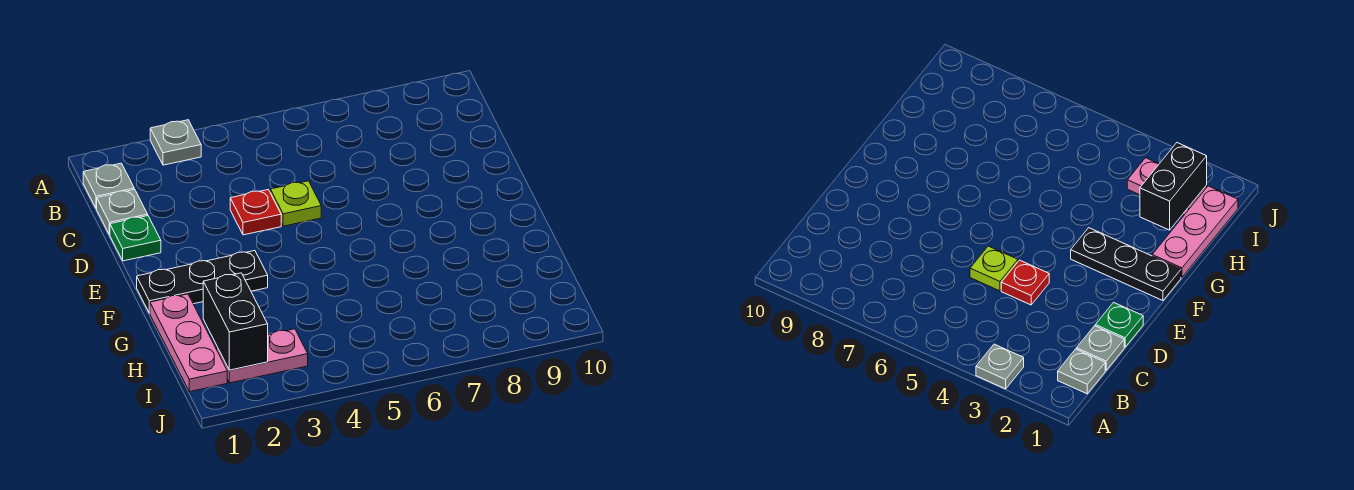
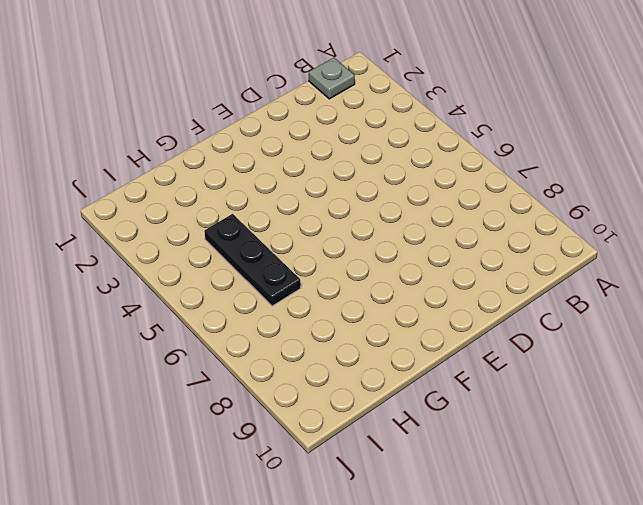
black plate H4:H6 level 1 -> black plate F1:F3 level 1
none -> grey plate A3 level 1
none -> grey plate C1 level 1

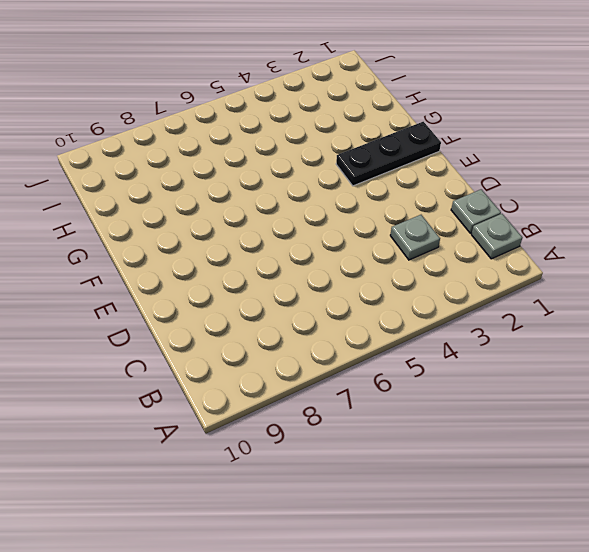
grey plate C3 level 1 -> grey plate A3 level 1
none -> green plate D1 level 1
none -> red plate D4 level 1

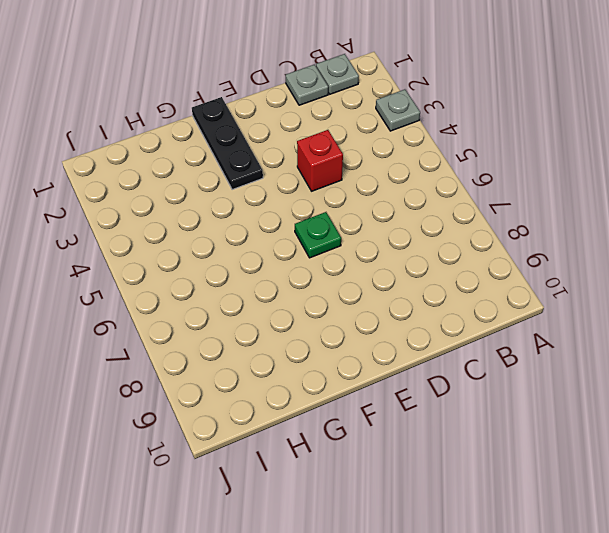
red brick D4 level 1 -> red plate D4 level 1
green plate E6 level 1 -> green plate D1 level 1
none -> lime plate D5 level 1
none -> pink plate G1:I1 level 1

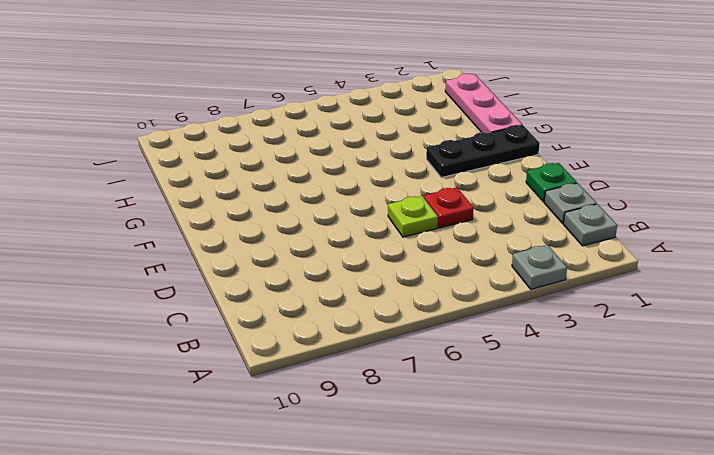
none -> pink plate I2:I3 level 1
none -> black brick H2:I2 level 2

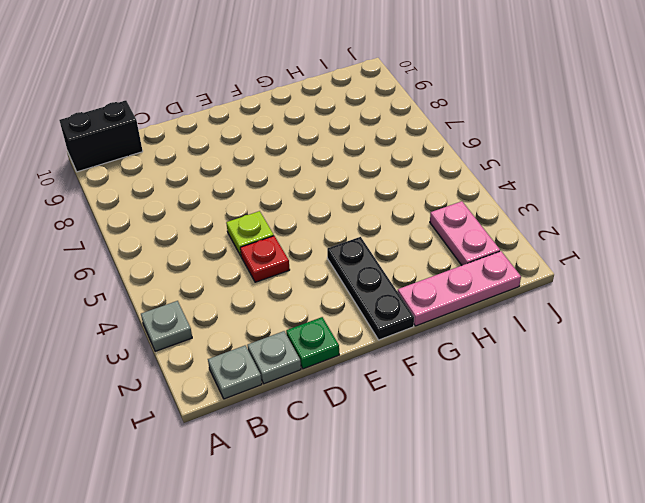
black brick A10:B10 level 1 -> black brick H2:I2 level 2

